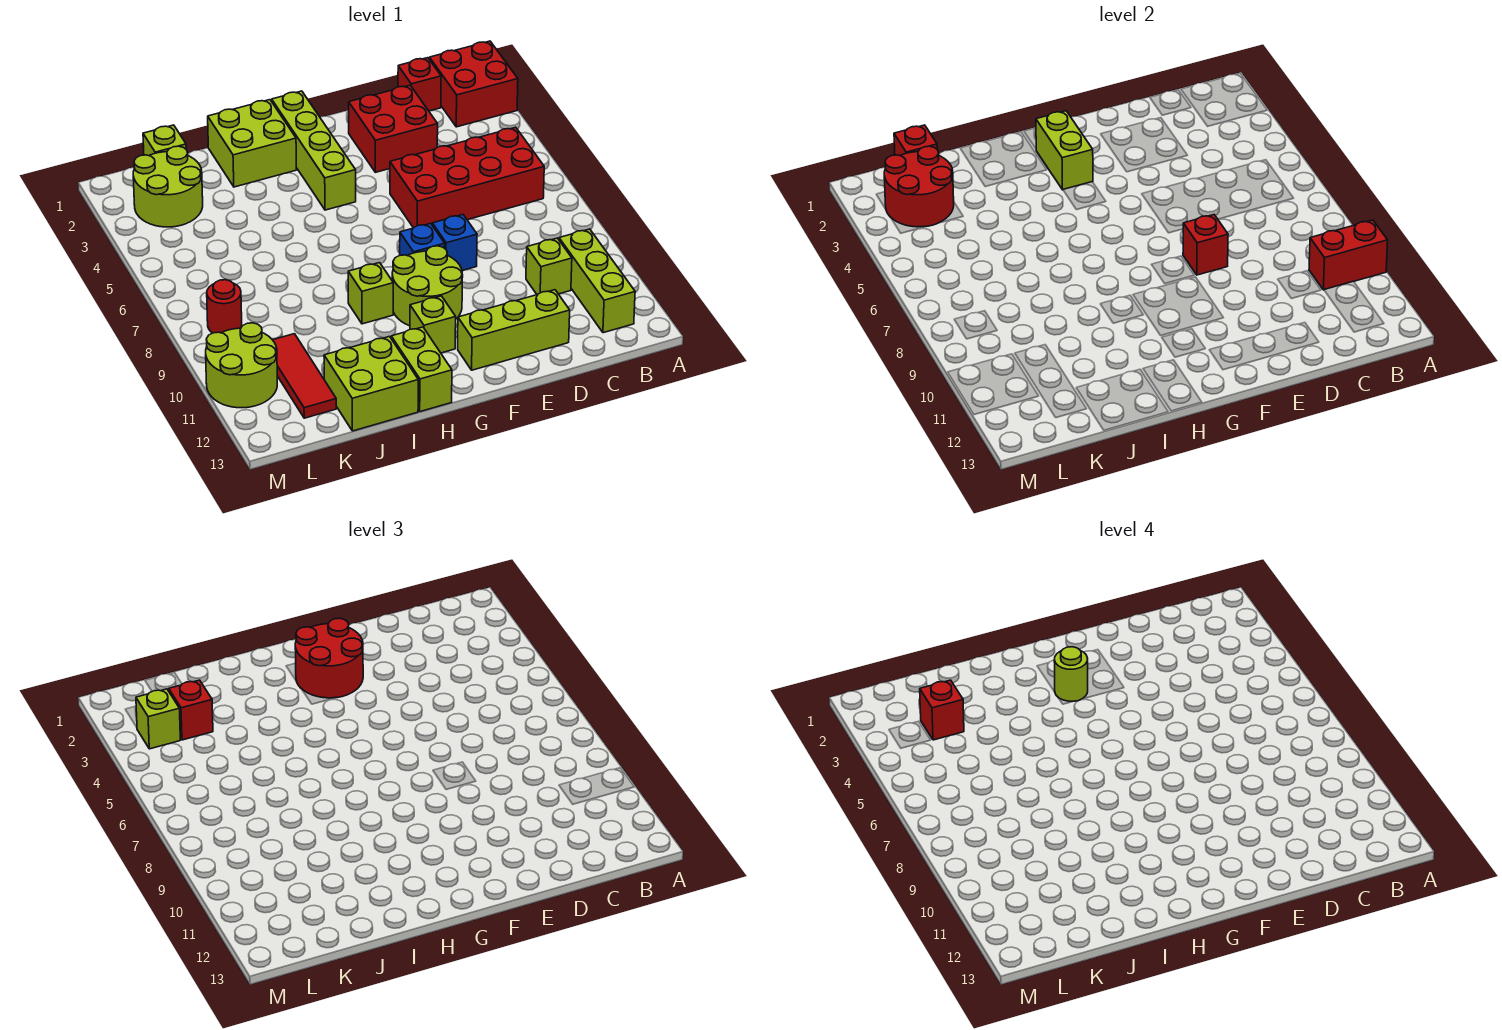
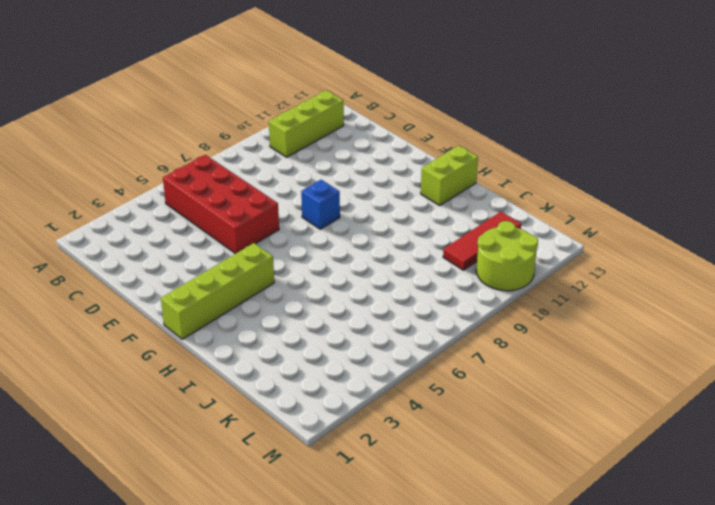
none -> red brick A1:B2 level 1
none -> red brick C1 level 1
none -> lime brick C10 level 1
none -> red brick D2:E3 level 1

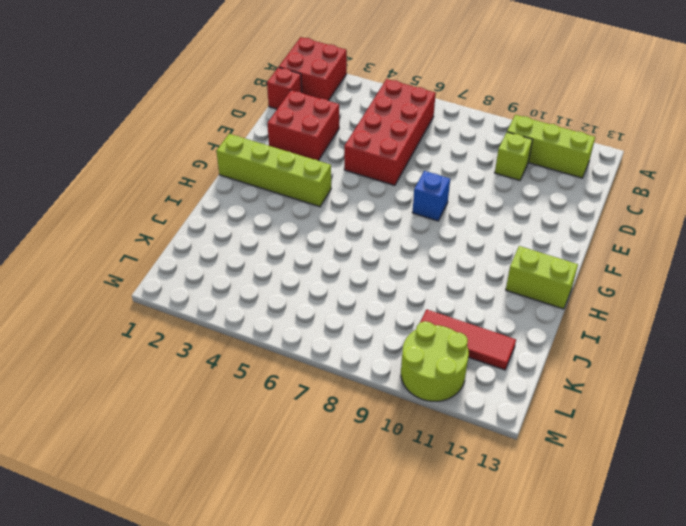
none -> lime brick D12:F12 level 1
none -> blue brick E8 level 1
none -> lime round brick F9:G10 level 1
none -> lime brick G11 level 1

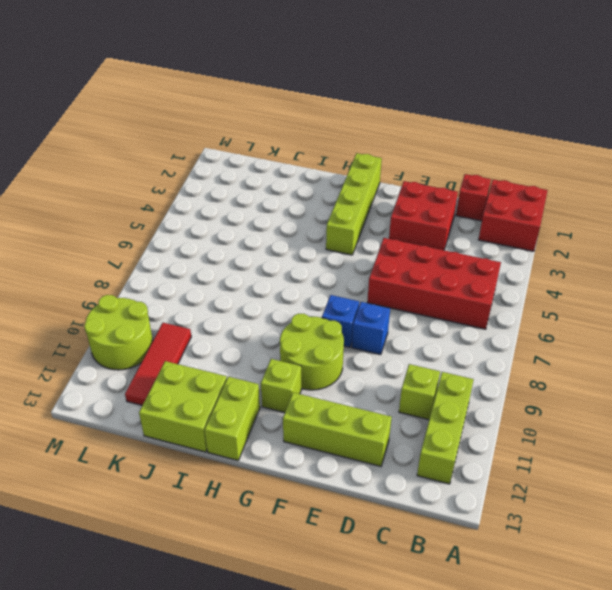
none -> lime brick H1:I2 level 1
none -> lime brick H9 level 1
none -> lime brick K1 level 1
none -> lime round brick K2:L3 level 1

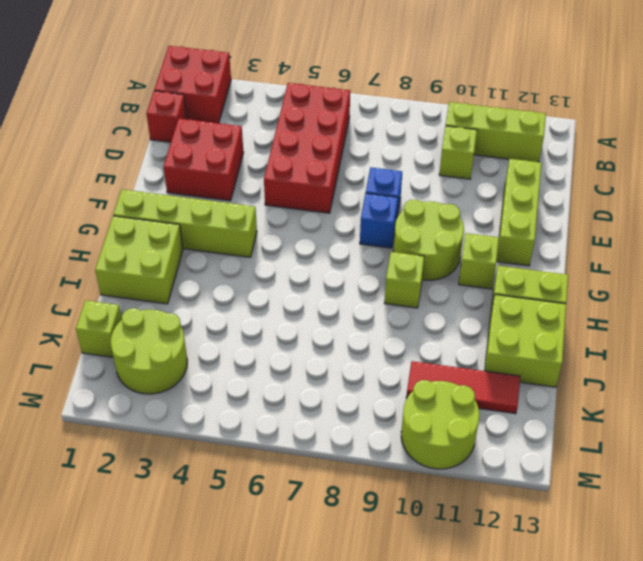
none -> red round brick L8 level 1
none -> red brick A10:B10 level 2
none -> red brick E8 level 2
none -> lime brick G2:G3 level 2

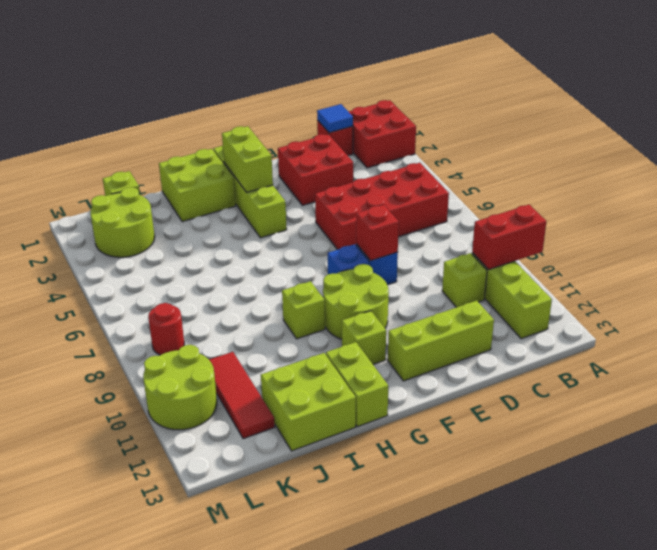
blue tile C1 level 2 -> none
none -> red brick K1 level 2
none -> red round brick K2:L3 level 2
none -> red round brick F2:G3 level 3
none -> red brick K3 level 3

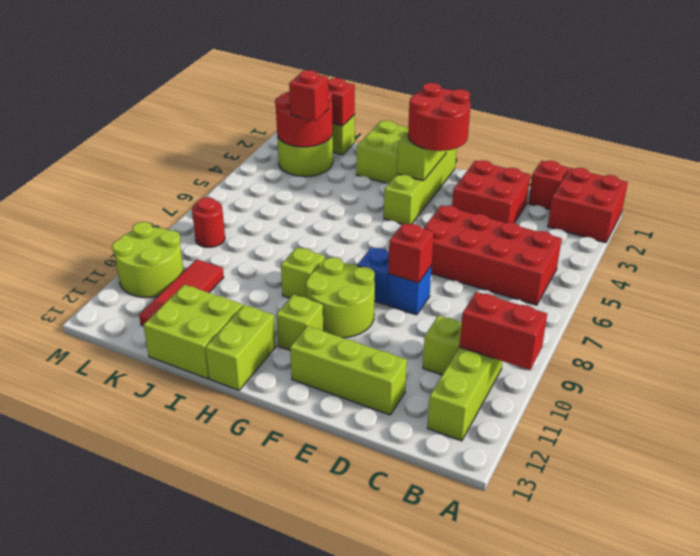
none -> lime brick L3 level 3
none -> lime round brick G3 level 4
none -> red brick K3 level 4

